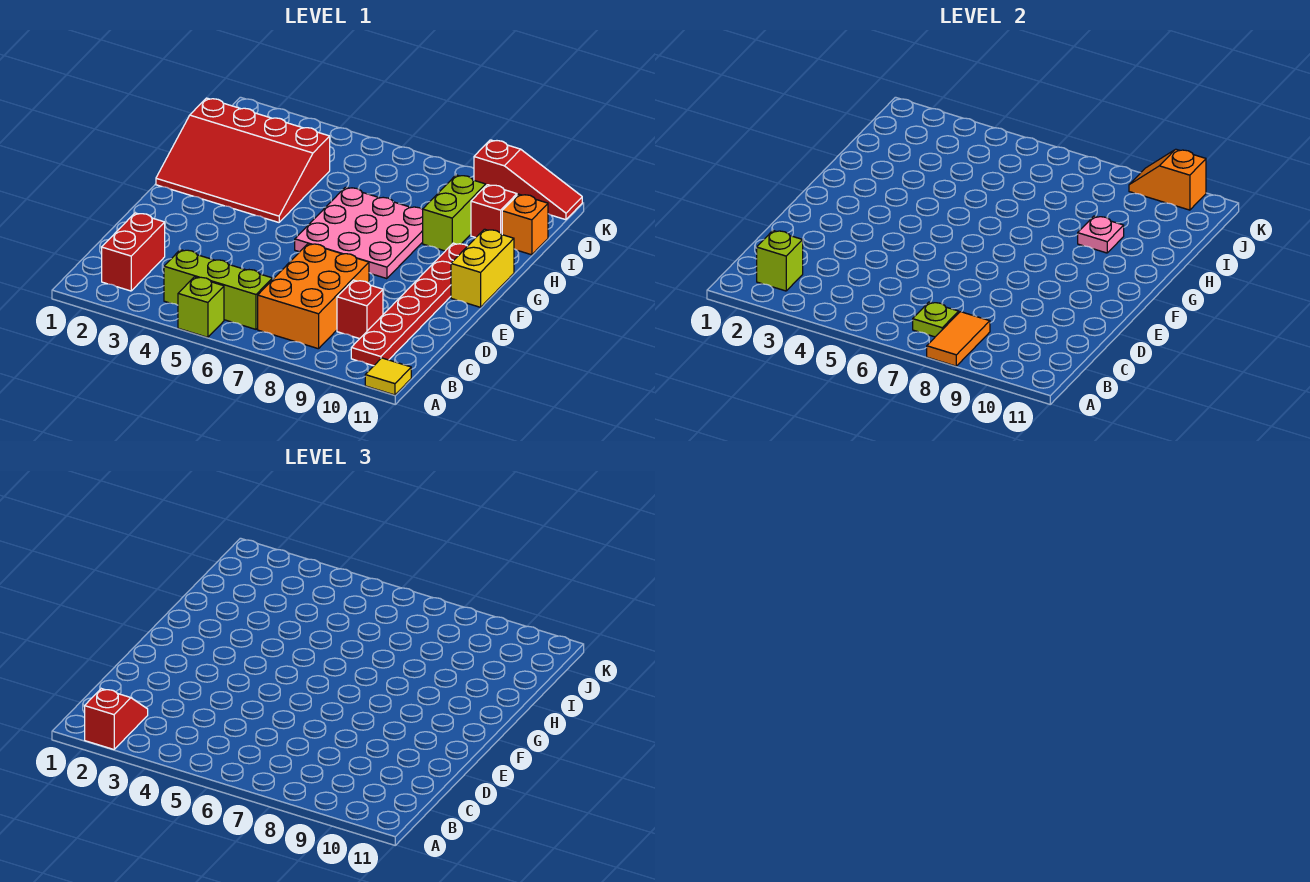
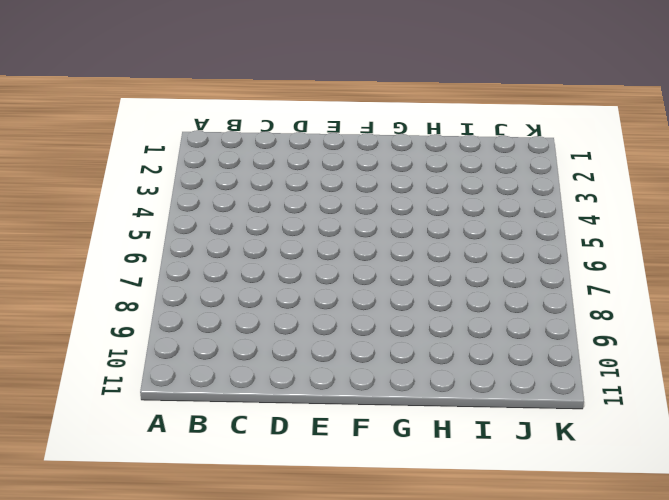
none -> lime brick A5 level 1
none -> yellow tile A11 level 1
none -> red brick B2:C2 level 1

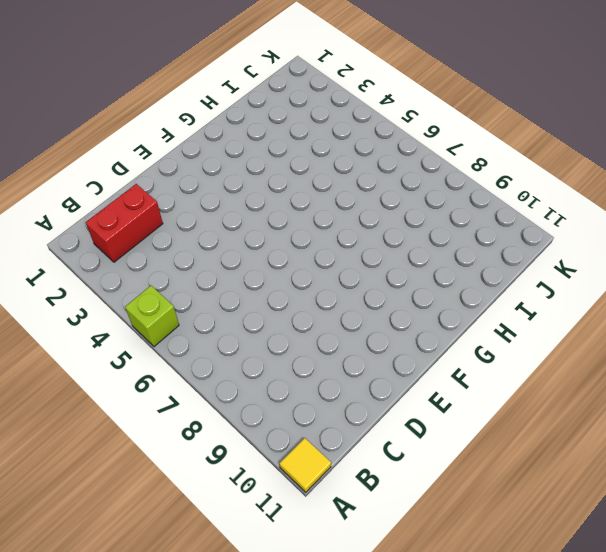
none -> lime brick B4:B6 level 1
none -> orange brick B7:D8 level 1
none -> red plate B10:G10 level 1

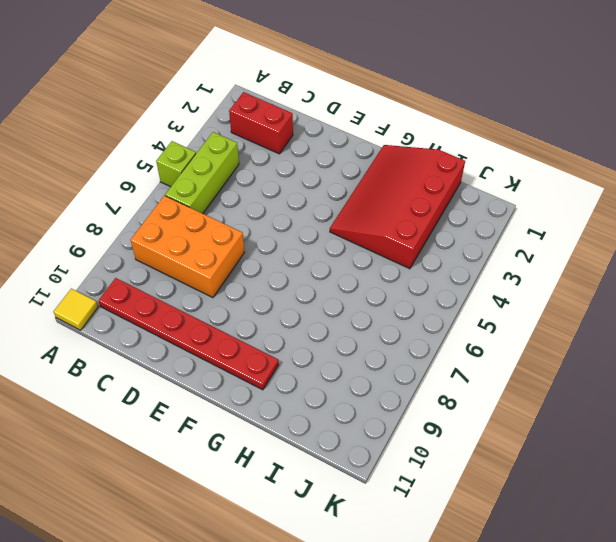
none -> red brick C9 level 1
none -> pink plate F6:H8 level 1
none -> yellow brick F11:G11 level 1

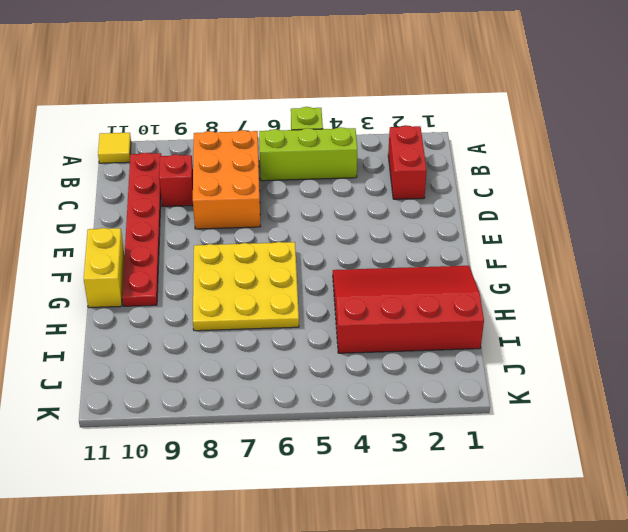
yellow plate F6:H8 level 1 -> pink plate F6:H8 level 1
none -> lime brick H9:I9 level 1
none -> red brick I10 level 1
none -> orange brick I11 level 1

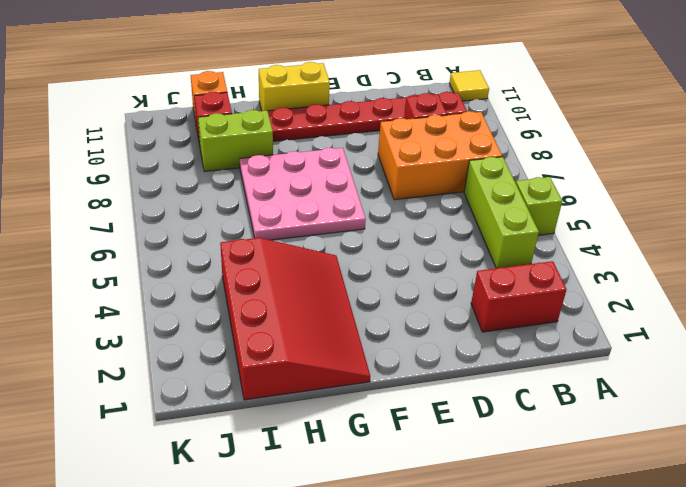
none -> red slope K9:K11 level 1 top 9
none -> orange tile A8:B8 level 2
none -> lime brick B2 level 2

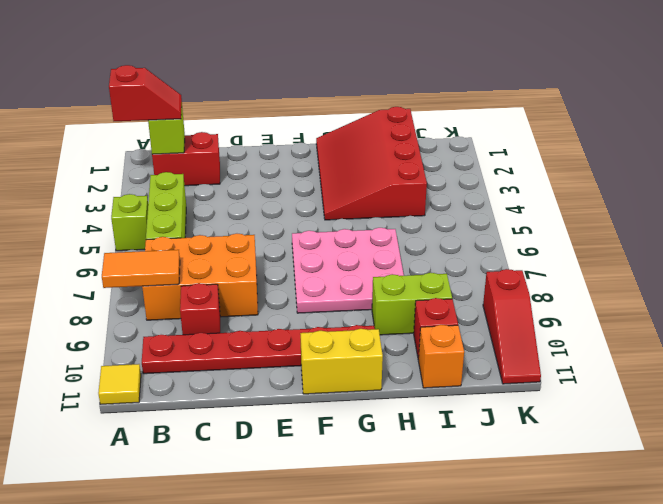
none -> lime plate B7 level 2
none -> pink plate H9 level 2
none -> orange slope K9:K10 level 2 top 10

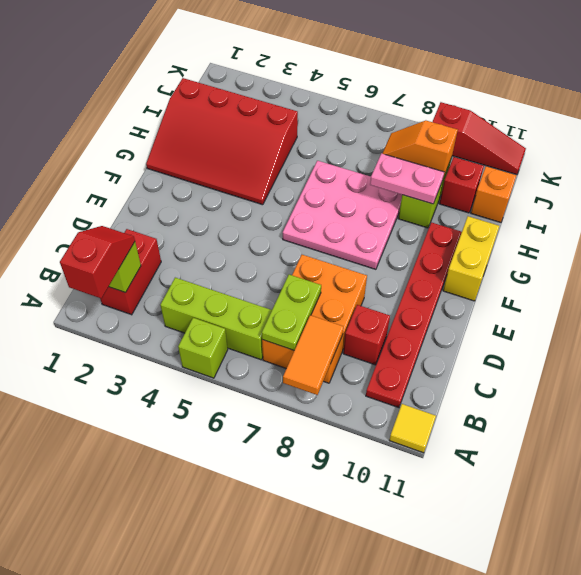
lime plate B7:C7 level 2 -> lime plate B7 level 2
pink plate H8:H9 level 2 -> pink plate H9 level 2
orange slope I8:I9 level 2 top 9 -> orange slope K9:K10 level 2 top 10

